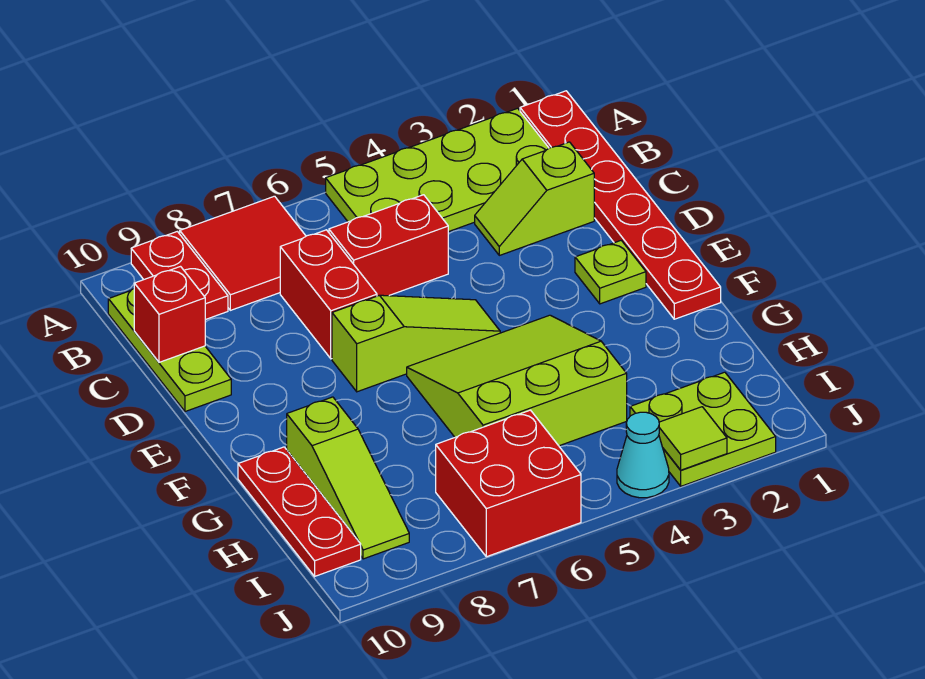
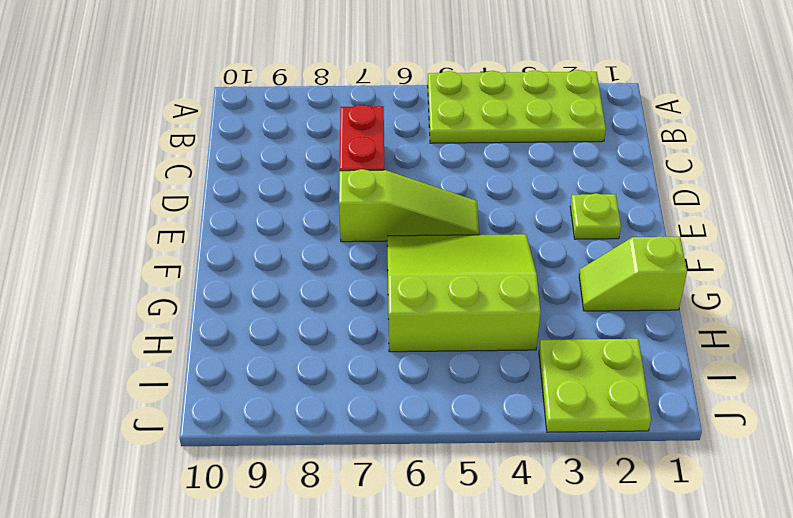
lime slope G1:G2 level 1 top 1 -> lime slope C2:C3 level 1 top 2
none -> red plate A1:F1 level 1
none -> red tile A7:B8 level 1
none -> red plate A9:B9 level 1

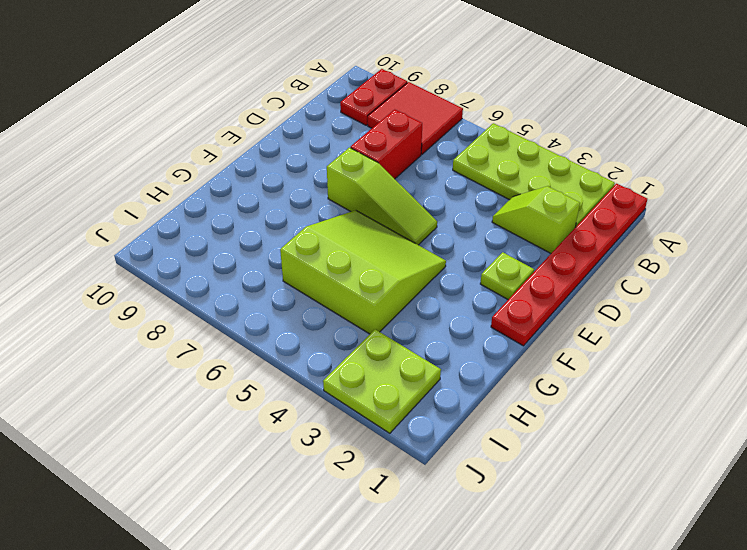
none -> lime plate B10:D10 level 1
none -> red brick C5:C6 level 1
none -> lime slope G9:I9 level 1 top G

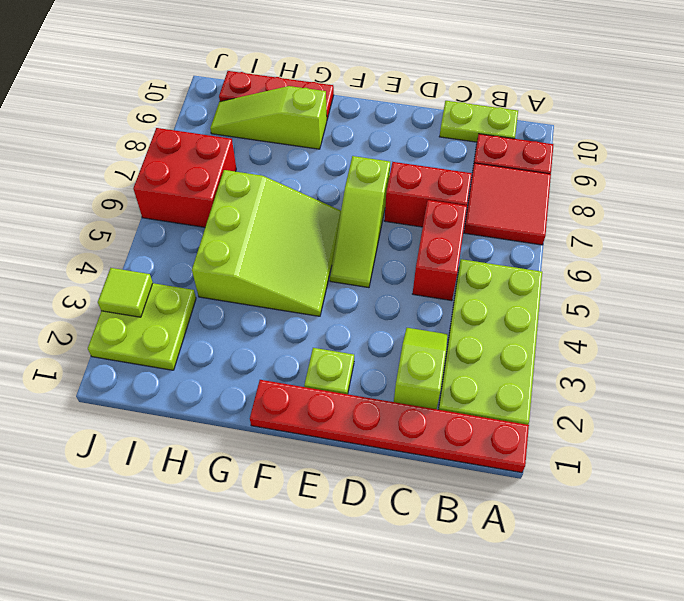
lime plate B10:C10 level 1 -> lime plate B10:D10 level 1
none -> cyan cone J4 level 1
none -> red brick C10 level 2

